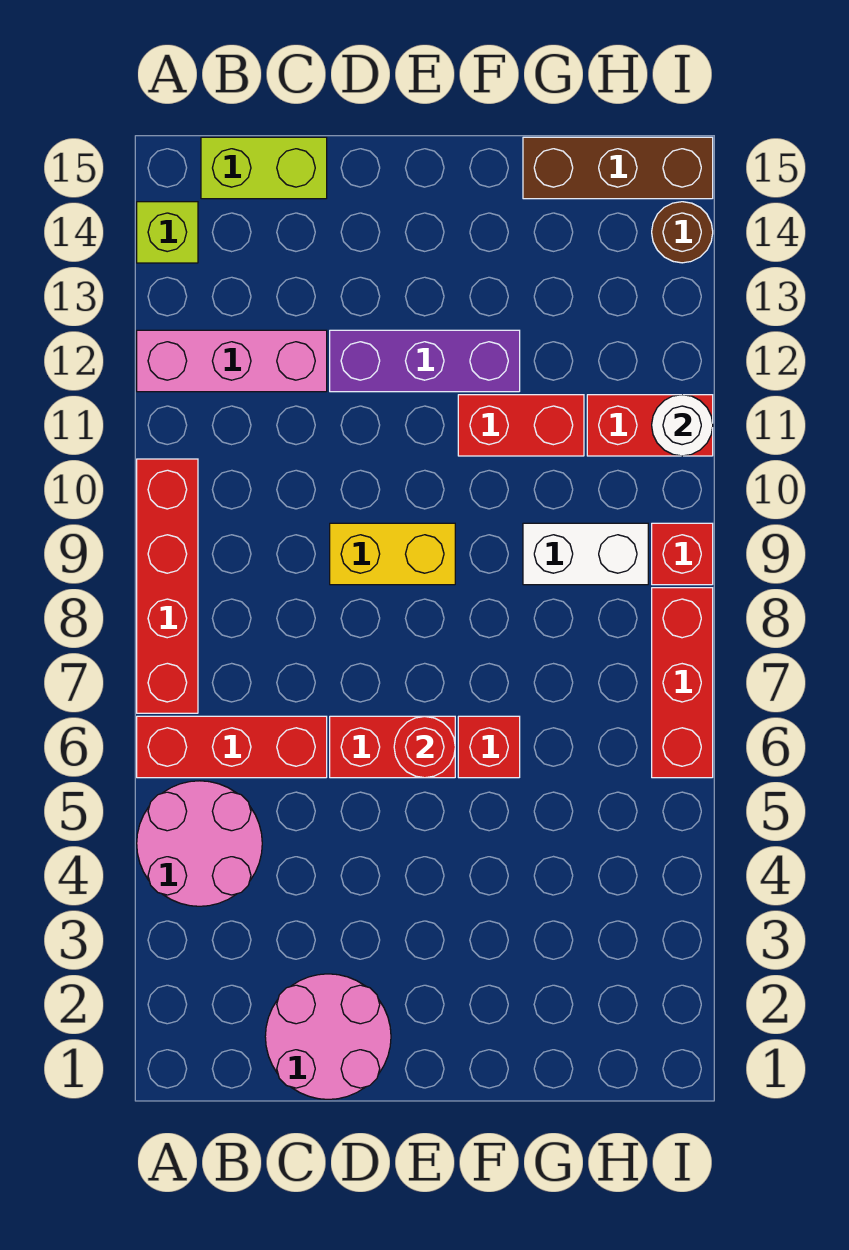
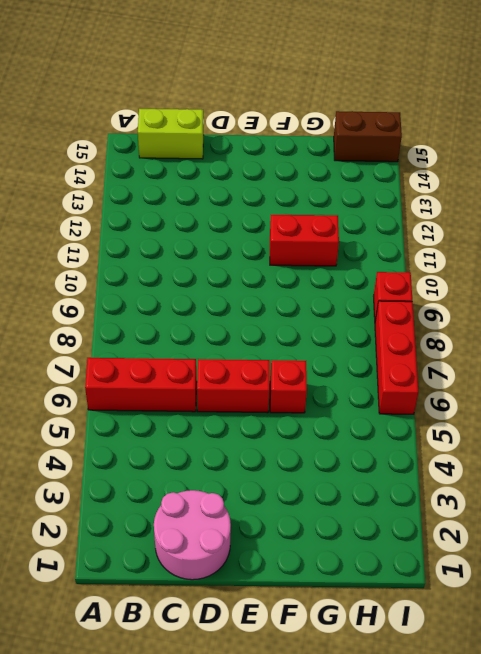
brown brick H15:I15 level 1 -> brown brick G15:I15 level 1
none -> pink round brick A4:B5 level 1
none -> red brick A7:A10 level 1
none -> pink brick A12:C12 level 1

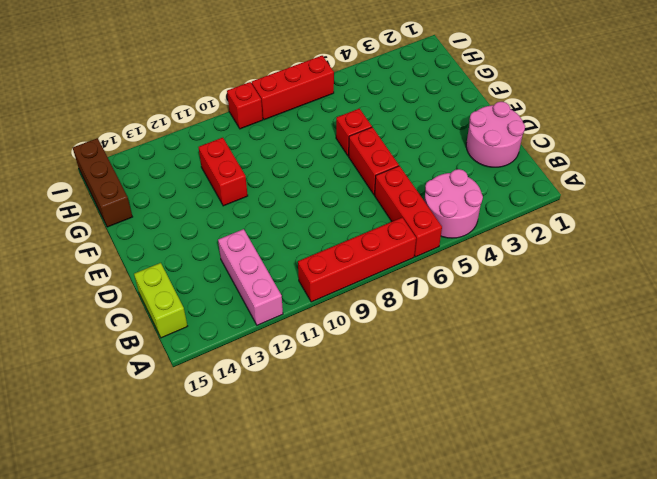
none -> lime brick A14 level 1
none -> yellow brick D9:E9 level 1
none -> purple brick D12:F12 level 1

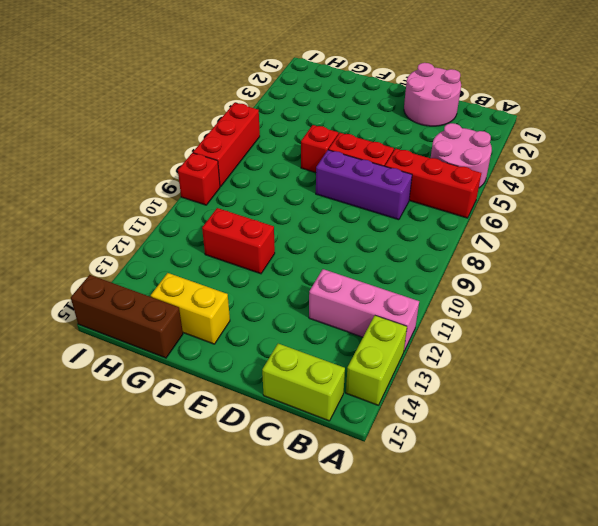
lime brick A13:A14 level 1 -> lime brick A14 level 1
purple brick C7:E7 level 1 -> purple brick D12:F12 level 1
yellow brick F14:G14 level 1 -> yellow brick D9:E9 level 1
none -> red brick A7:A10 level 1
none -> white brick G9:H9 level 1
none -> red brick H11:I11 level 1

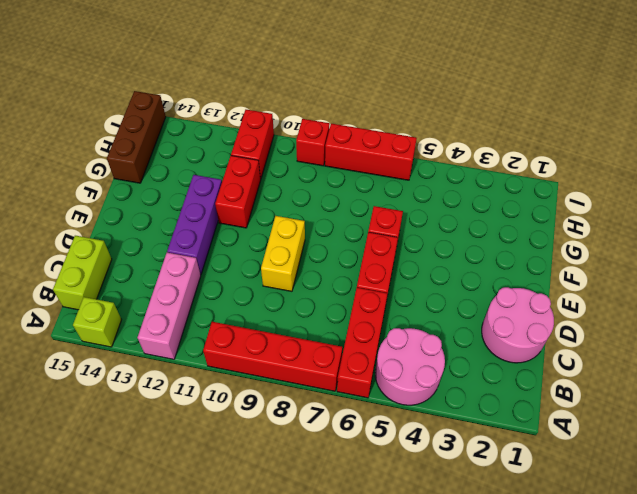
none -> white brick G9:H9 level 1
none -> brown round brick I14 level 1
none -> red round brick E6 level 2

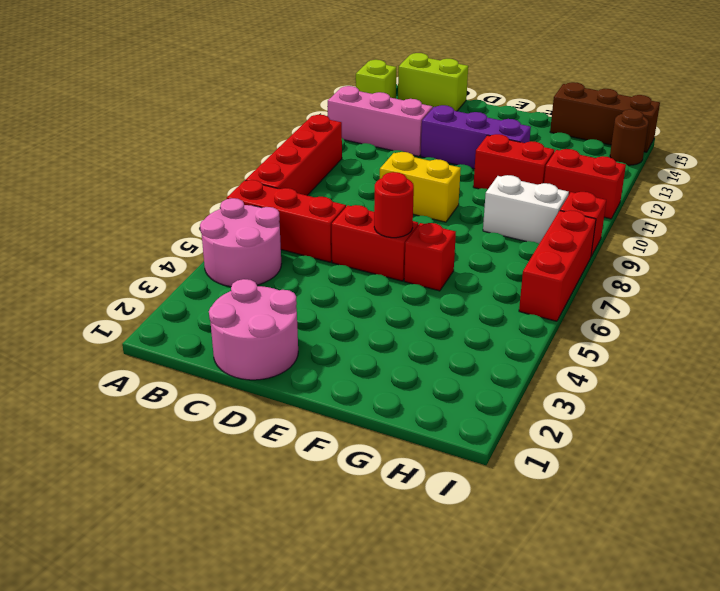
none -> white round brick I11 level 2

